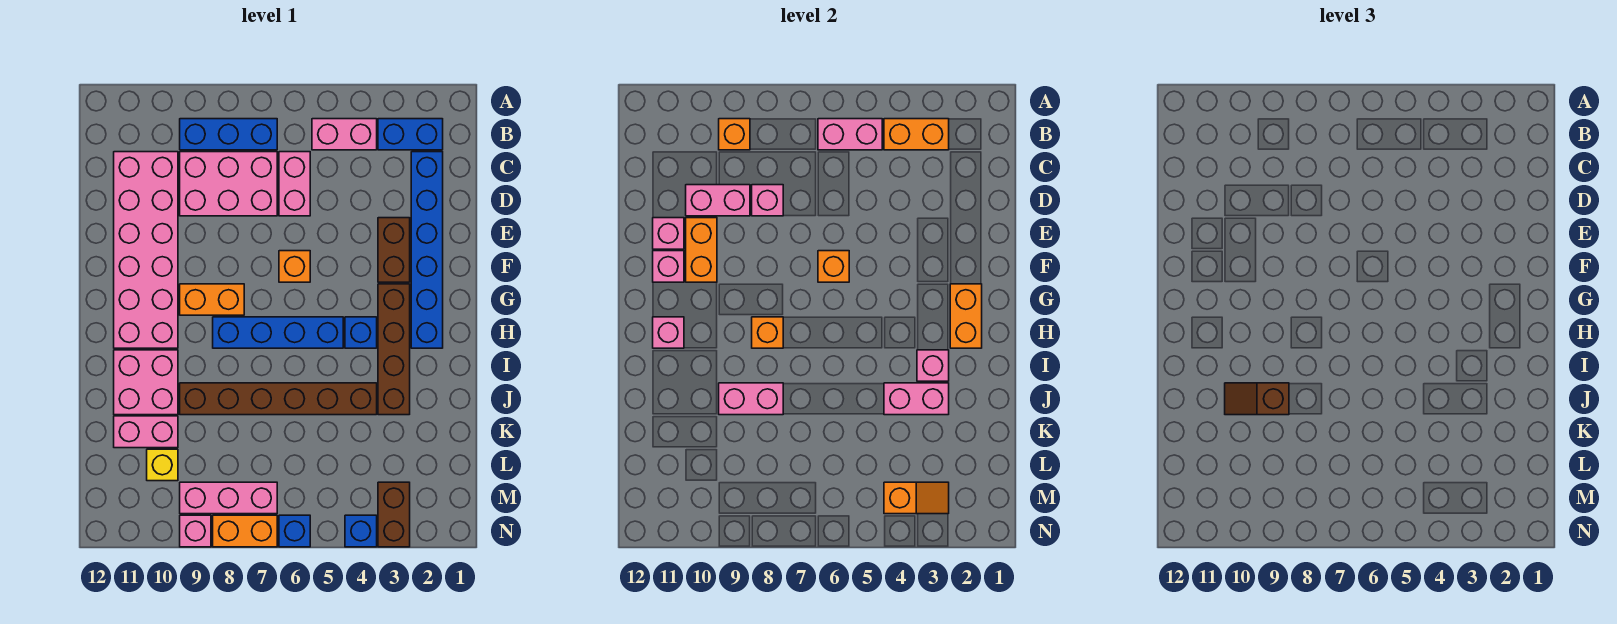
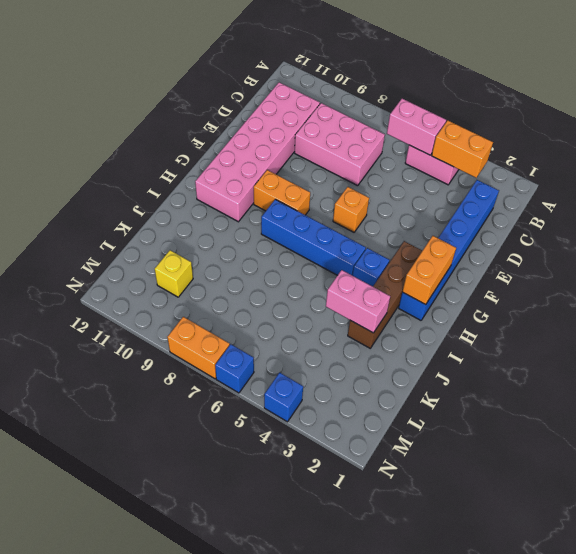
none -> blue brick B2:B3 level 1
none -> blue brick B7:B9 level 1
none -> pink brick C6:D6 level 1
none -> brown brick E3:F3 level 1

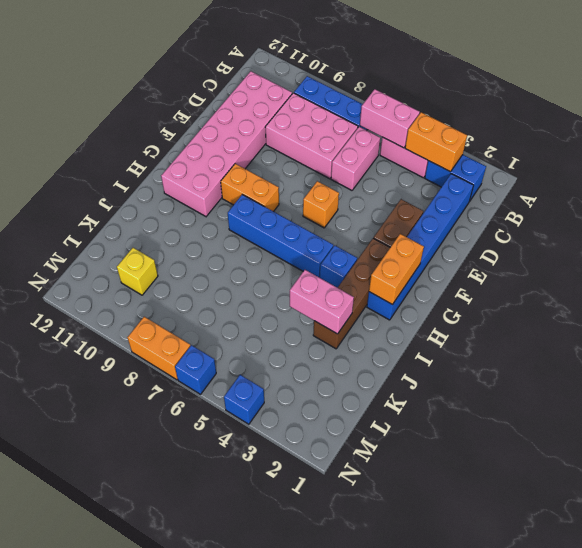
none -> pink brick I10:J11 level 1
none -> brown brick J4:J9 level 1
none -> pink brick K10:K11 level 1
none -> brown brick M3:N3 level 1

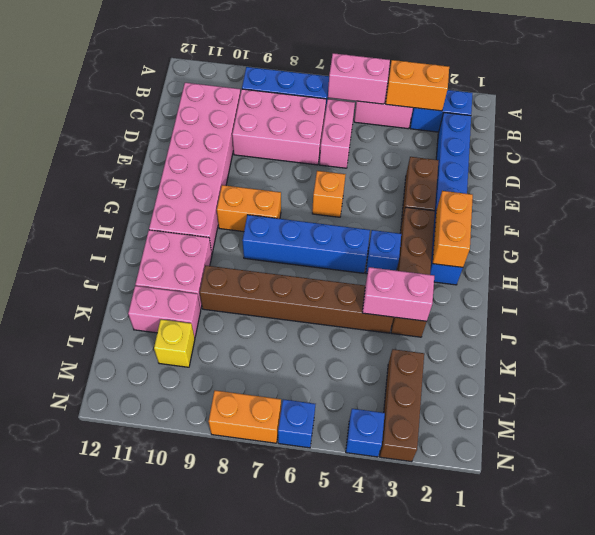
brown brick L3:N3 level 1 -> brown brick M3:N3 level 1
none -> pink brick M7:M9 level 1
none -> pink brick N9 level 1
none -> orange brick B9 level 2
none -> pink brick D8 level 2

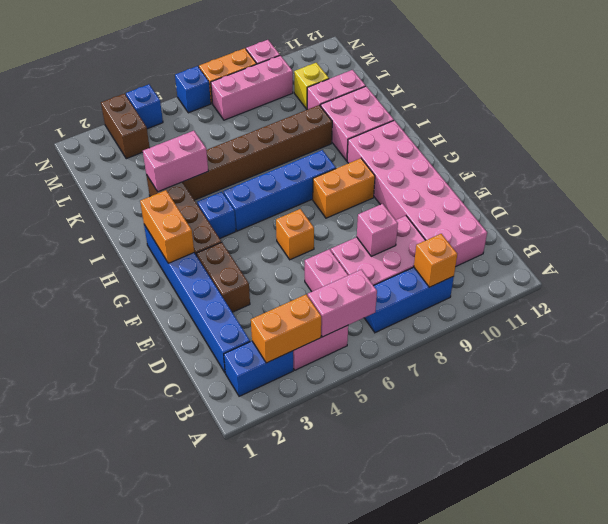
none -> pink brick D9:D10 level 2
none -> orange brick E10:F10 level 2
none -> pink brick E11 level 2
none -> orange brick F6 level 2

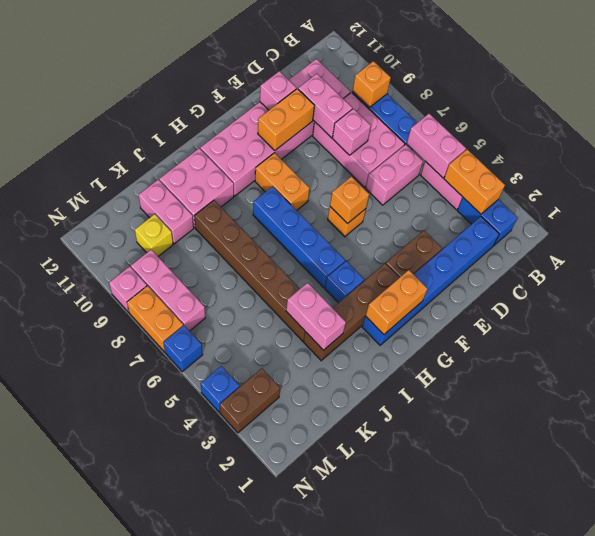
none -> pink brick F11 level 2
none -> orange brick H8 level 2
none -> pink brick H11 level 2
none -> pink brick I3 level 2

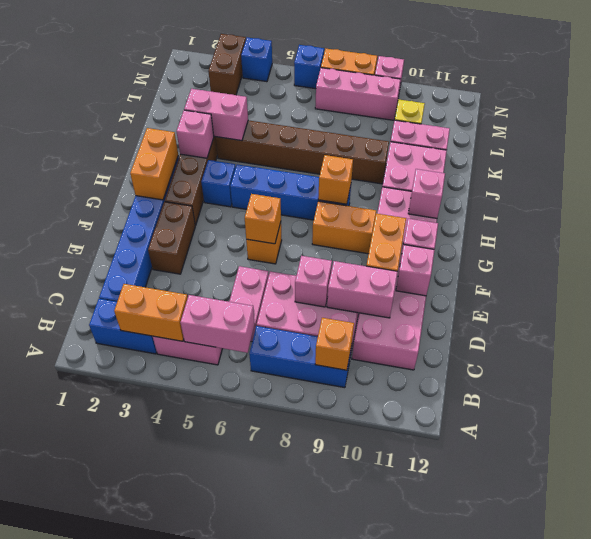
none -> pink brick J8:J9 level 2
none -> orange slope M3:M4 level 2 top 4
none -> brown slope J9:J10 level 3 top 9

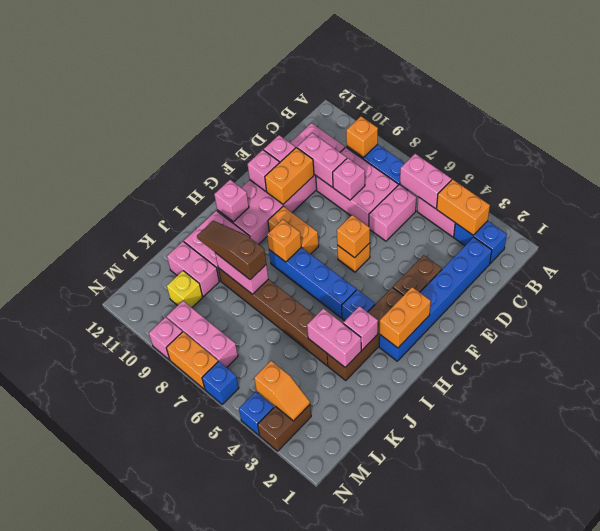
brown slope J8:J10 level 3 top 8 -> brown slope J9:J10 level 3 top 9

